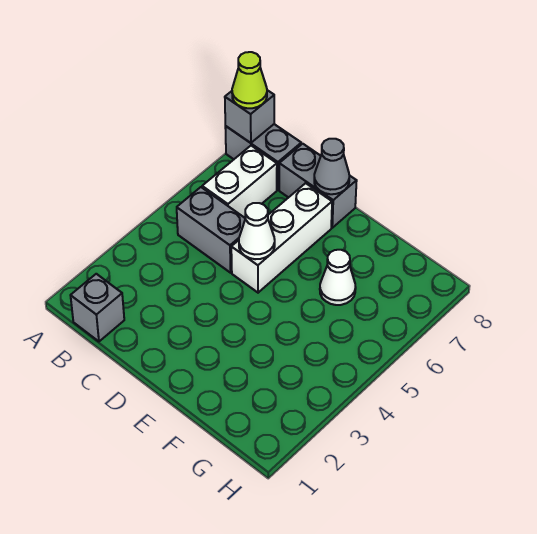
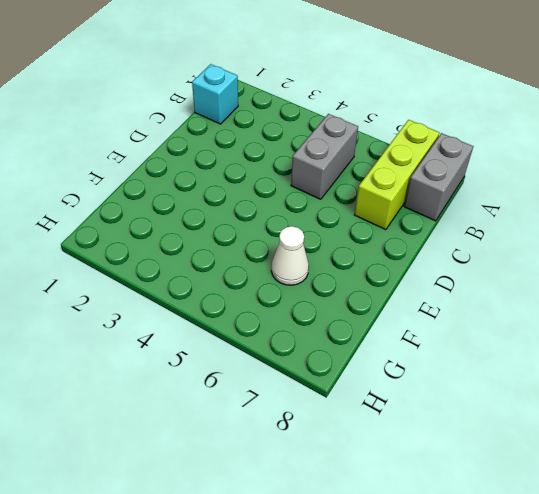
lime brick A7:C7 level 1 -> white brick B6:B7 level 1
cyan brick B1 level 1 -> grey brick B1 level 1
none -> grey brick C8:D8 level 1
none -> white brick D5:D7 level 1

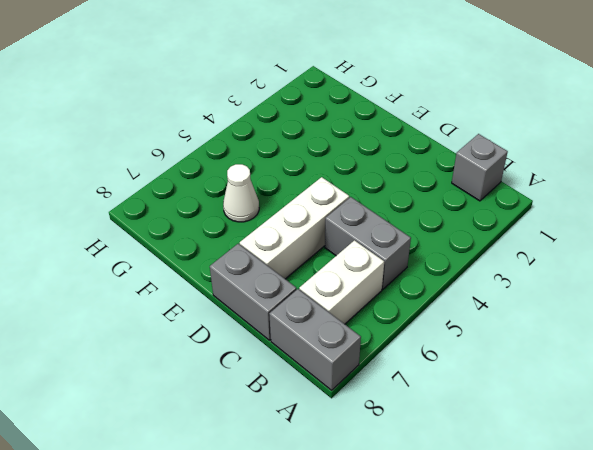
none -> grey brick A8 level 2
none -> white cone D5 level 2

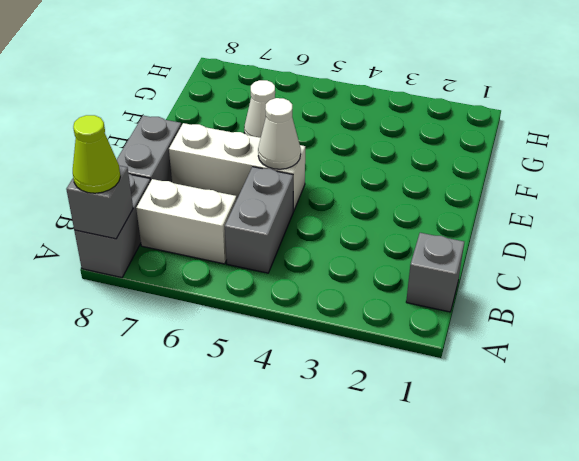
none -> grey cone D8 level 2

